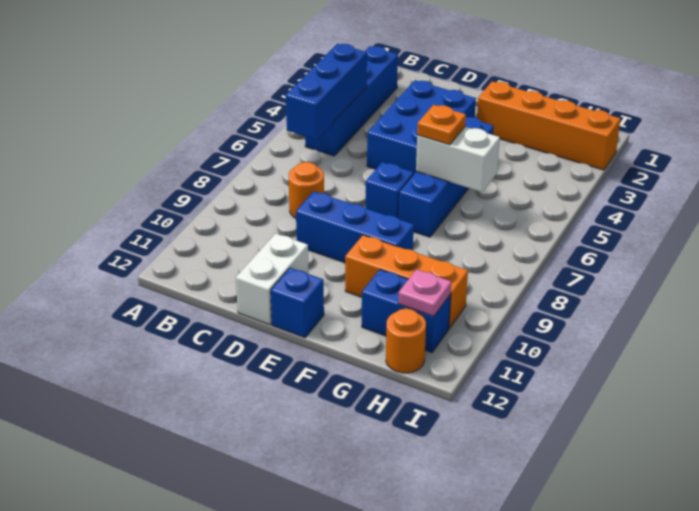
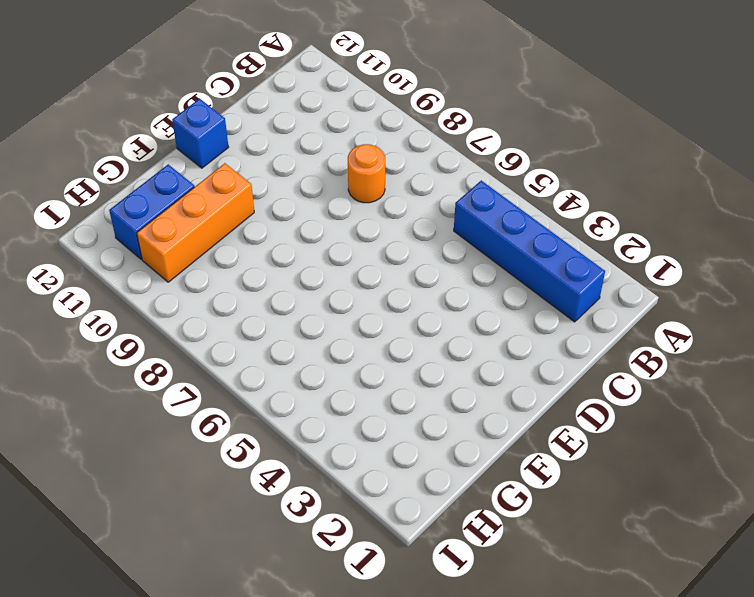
none -> blue brick D3:E5 level 1
none -> blue brick D9:F9 level 1
none -> white brick D11:D12 level 1

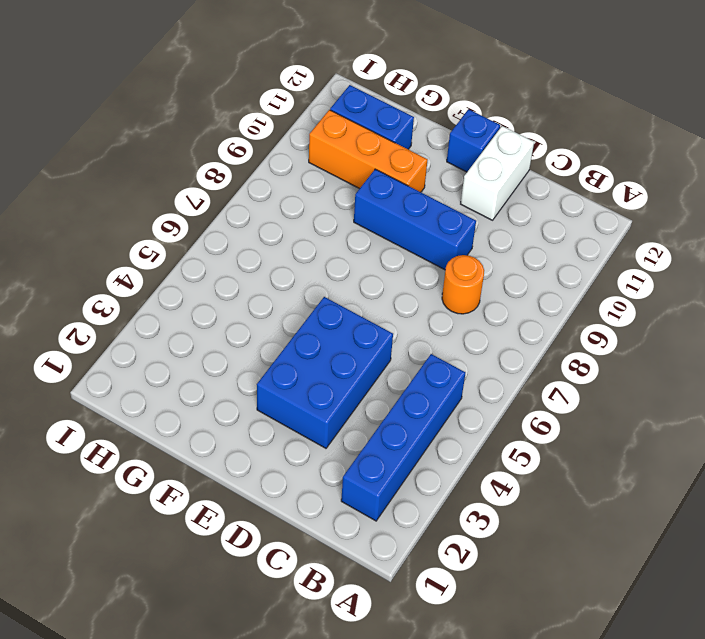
none -> blue brick E7 level 1
none -> orange brick F2:I2 level 1
none -> blue brick F4:F7 level 1

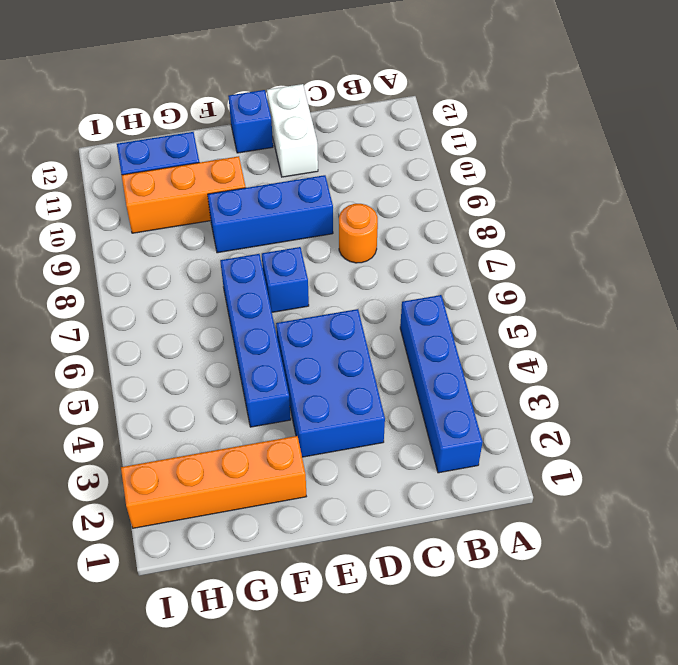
none -> orange round brick H12 level 1
none -> blue brick B4:B6 level 2
none -> white brick F6:G6 level 2

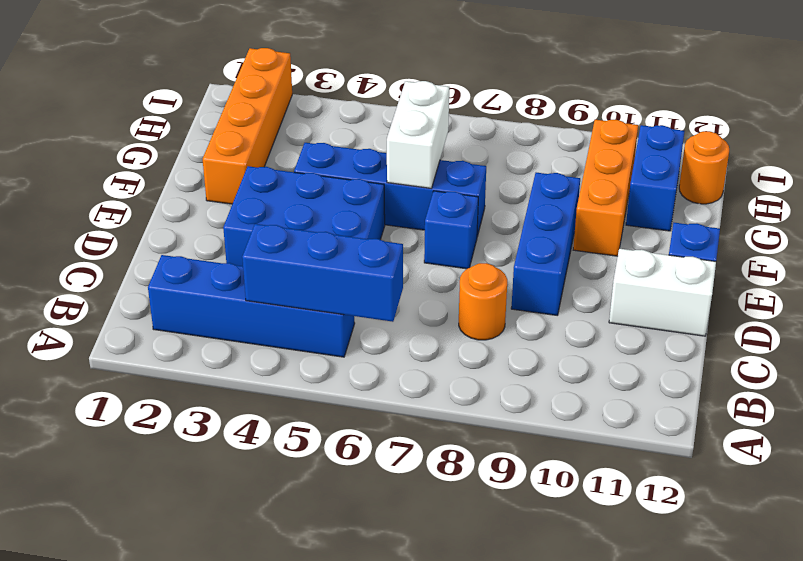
none -> pink plate H11 level 2
none -> orange plate F6 level 3

